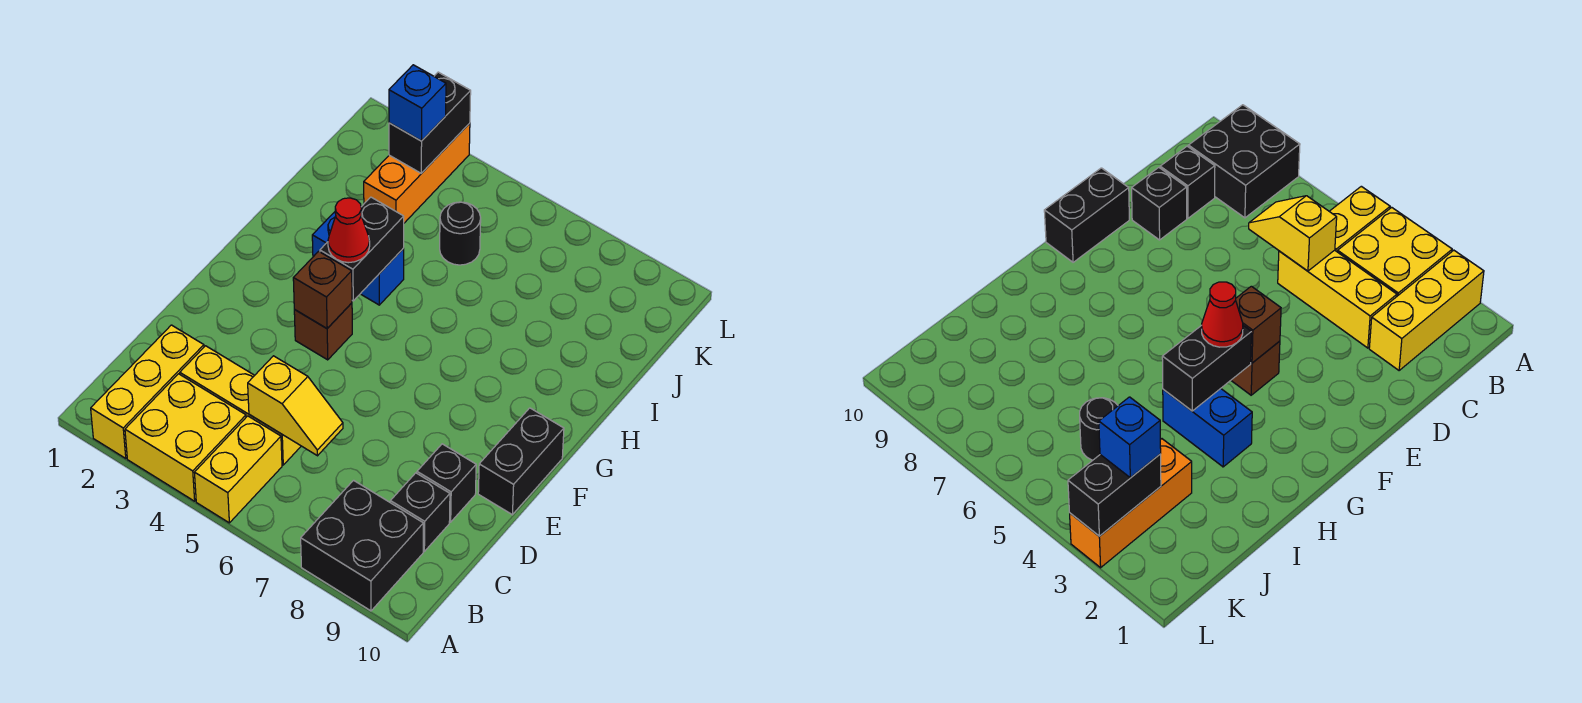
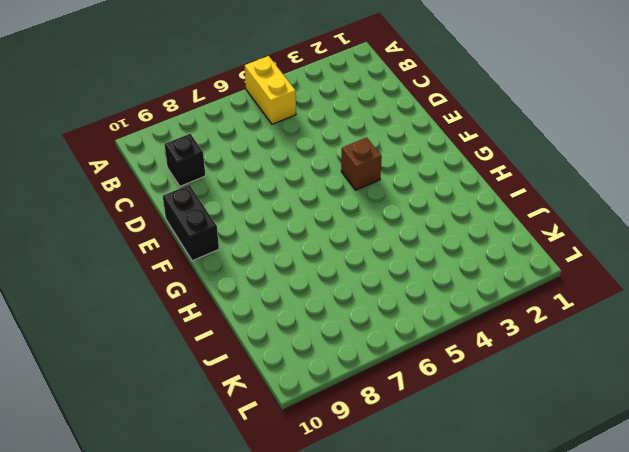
none -> yellow brick A2:C2 level 1
none -> yellow brick A3:B4 level 1
none -> black brick A8:B9 level 1

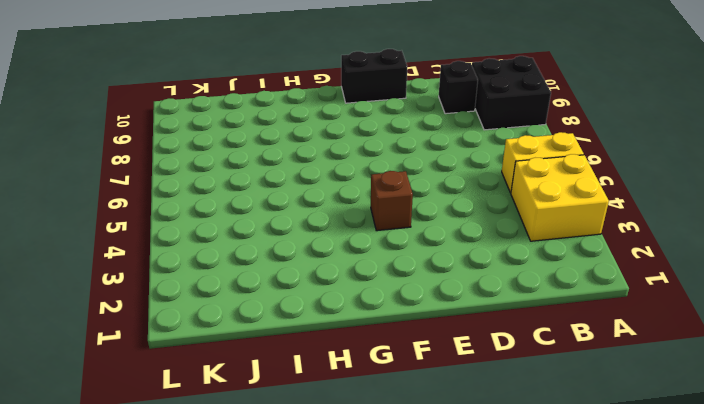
none -> yellow brick A2:C2 level 1
none -> yellow brick C3:C5 level 1
none -> black brick D9 level 1

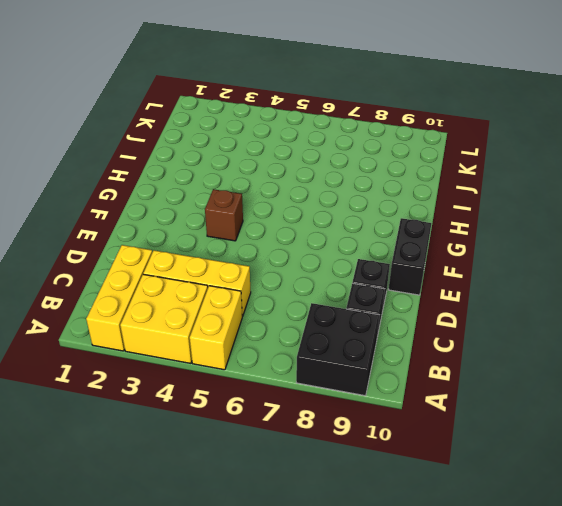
none -> blue brick H3:H4 level 1
none -> orange brick J3:L3 level 1
none -> black round brick J5 level 1

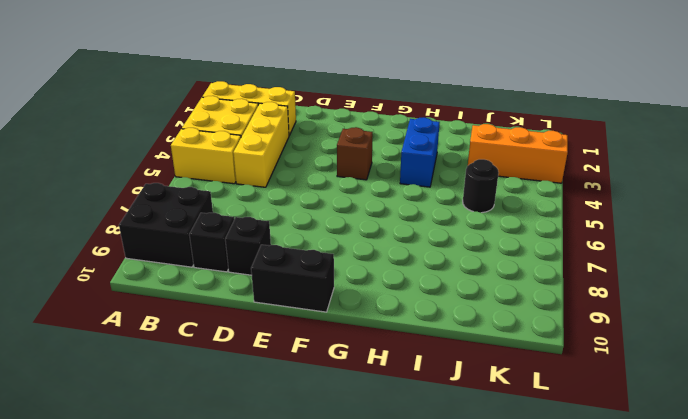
none -> yellow slope C5:C6 level 2 top 5
none -> brown brick F4 level 2
none -> black brick G4:H4 level 2

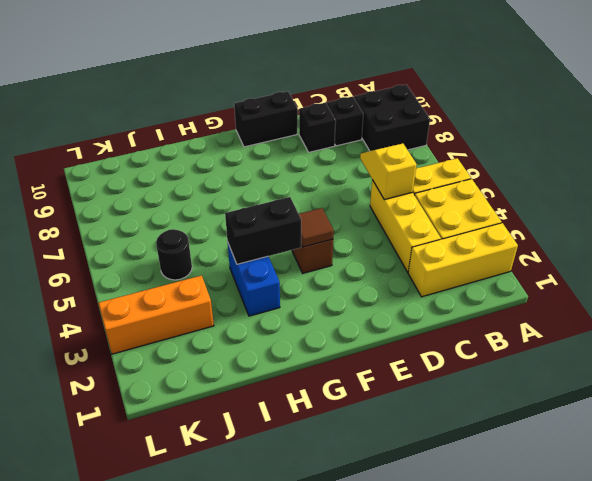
brown tile F4 level 2 -> brown brick F4 level 2
none -> black brick K3:L3 level 2
none -> red cone G4 level 3
none -> blue brick K3 level 3

